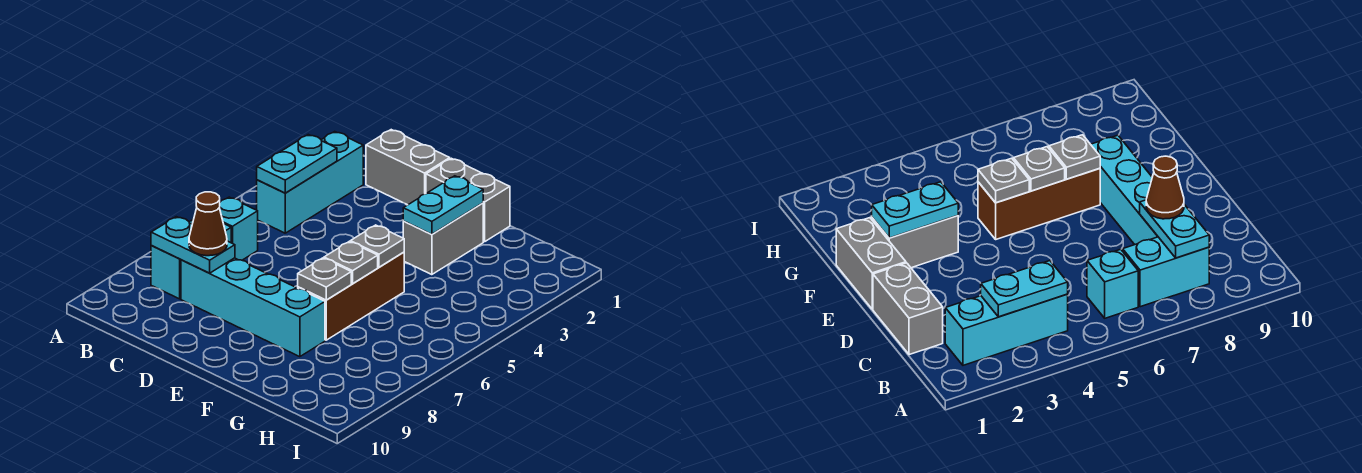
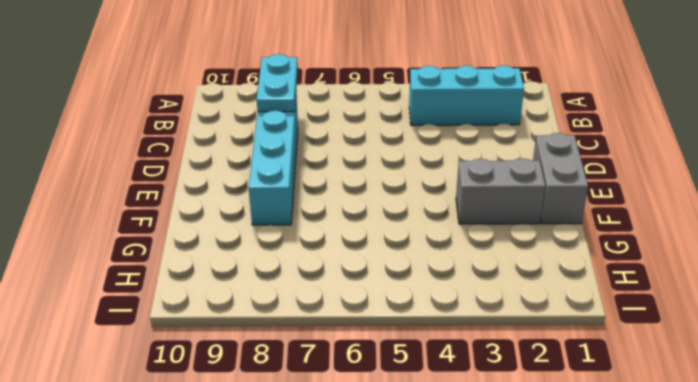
none -> cyan brick B6 level 1
none -> cyan brick B7:B8 level 1
none -> grey brick C1:D1 level 1

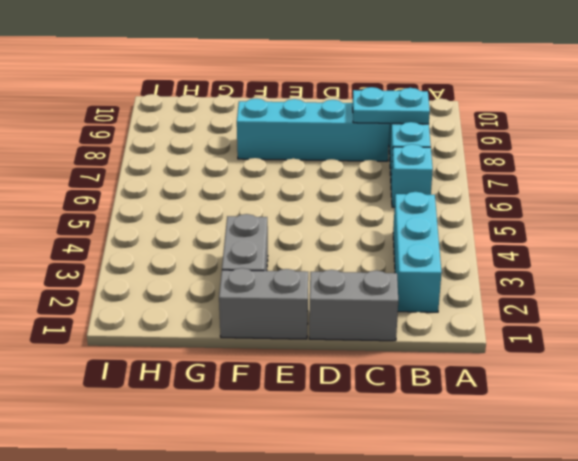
none -> brown brick F5:F7 level 1
none -> cyan plate B3:B4 level 2
none -> cyan plate F2:F3 level 2

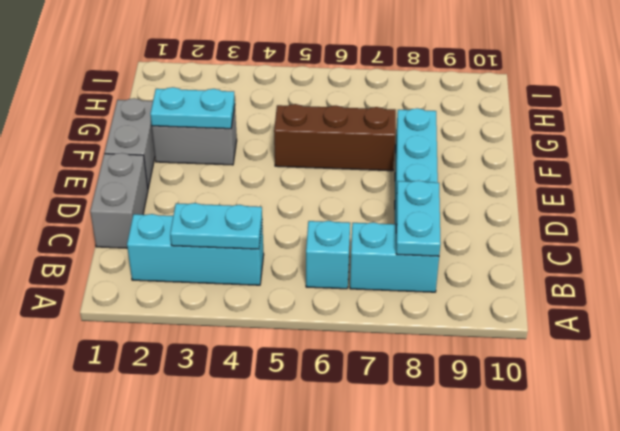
none -> grey plate F5 level 2
none -> grey plate F6 level 2
none -> grey plate F7 level 2

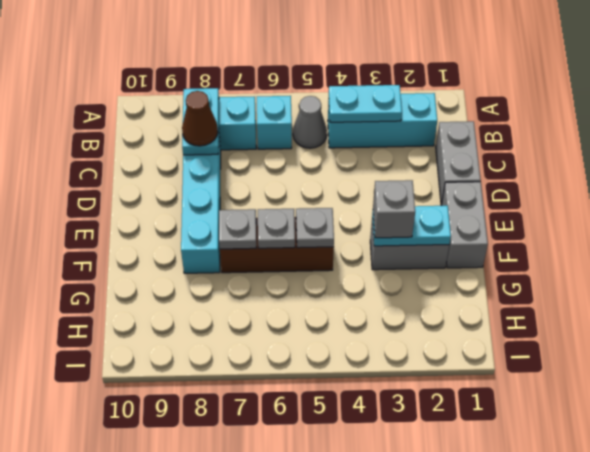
grey cone B5 level 1 -> none
grey brick F3 level 3 -> none

